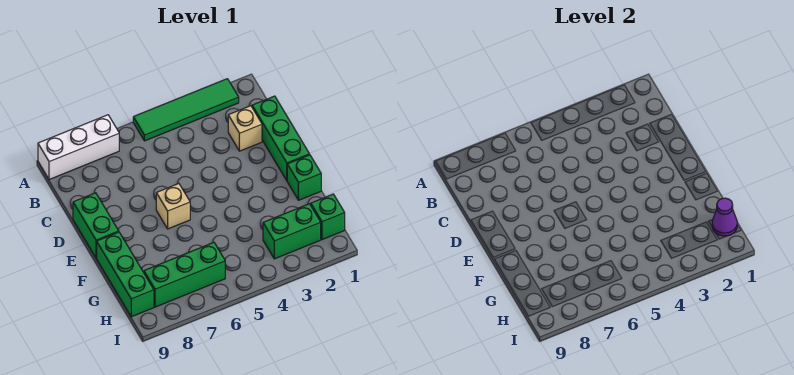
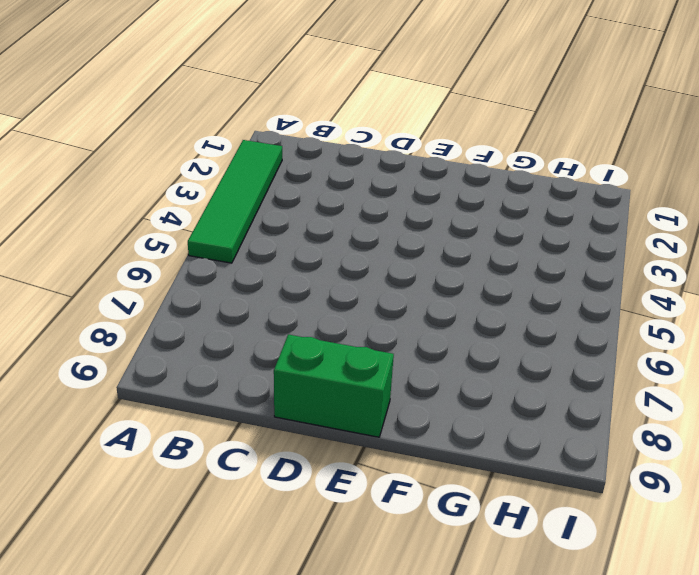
none -> white brick A7:A9 level 1
none -> green brick C1:E1 level 1
none -> tan brick C2 level 1

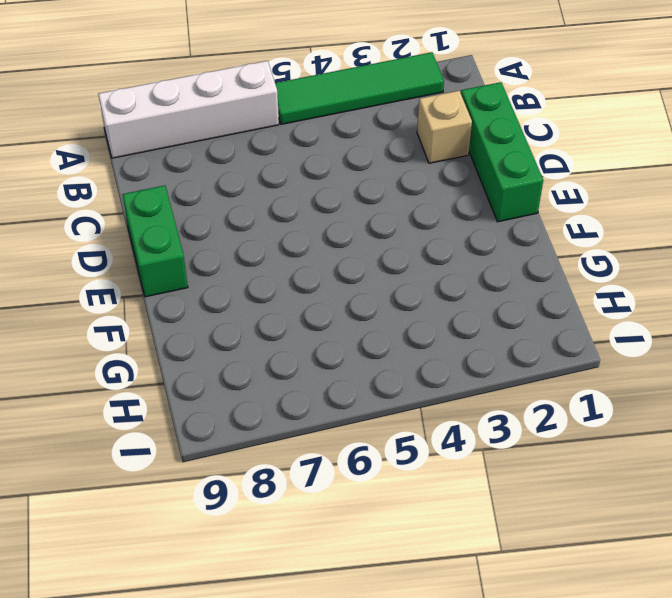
white brick A6:A9 level 1 -> white brick A7:A9 level 1
none -> tan brick E6 level 1
none -> green brick F1 level 1
none -> green brick F9:H9 level 1

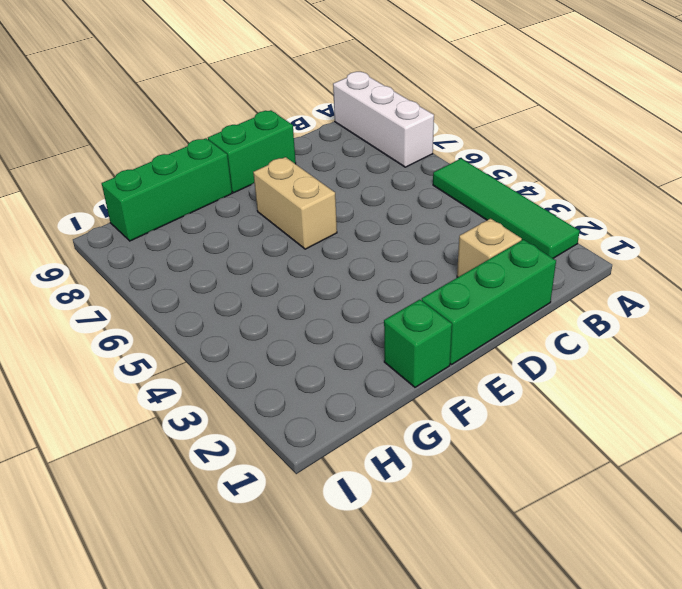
tan brick E6:E7 level 1 -> tan brick E6 level 1
none -> green brick H1 level 1
none -> green brick H2:H3 level 1
none -> green brick H6:H8 level 1

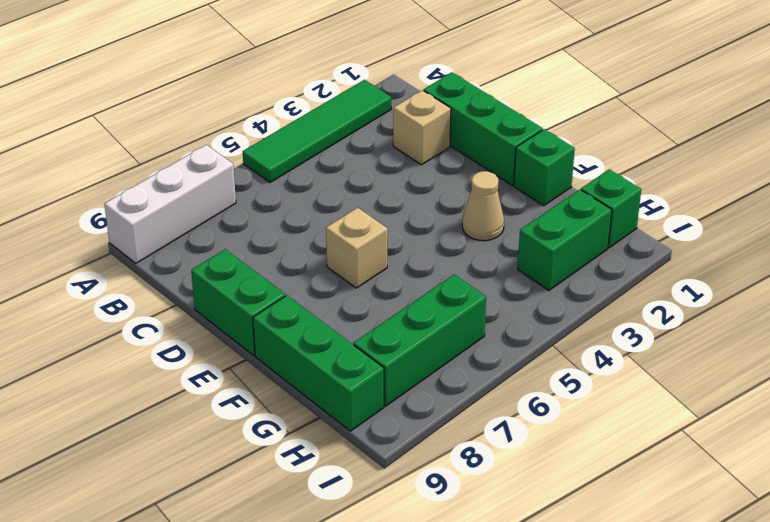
tan cone F3 level 1 -> none
none -> purple cone H1 level 2

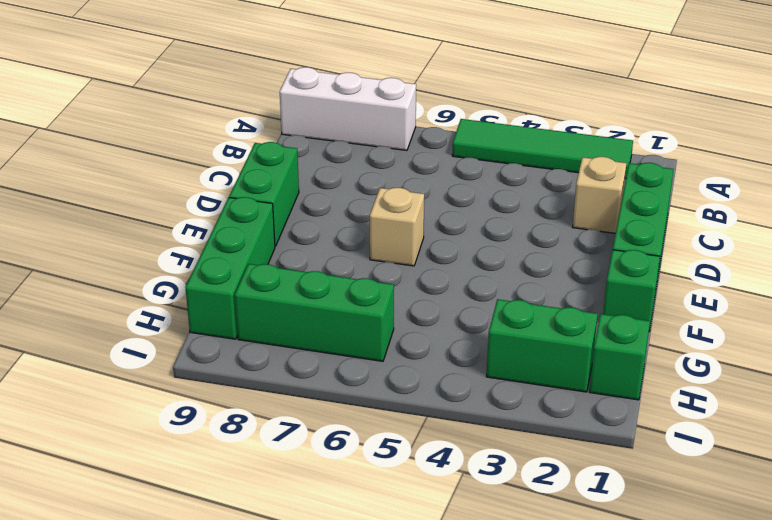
none -> purple cone H1 level 2

